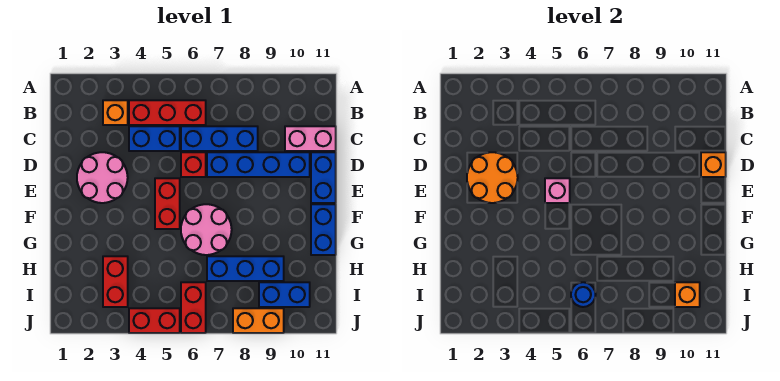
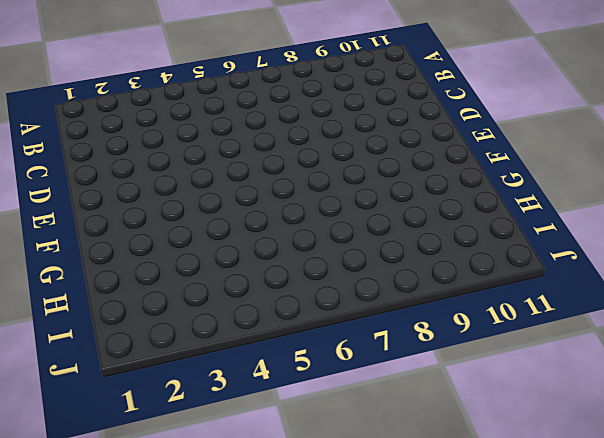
none -> orange brick B3 level 1
none -> red brick B4:B6 level 1
none -> blue brick C4:C5 level 1

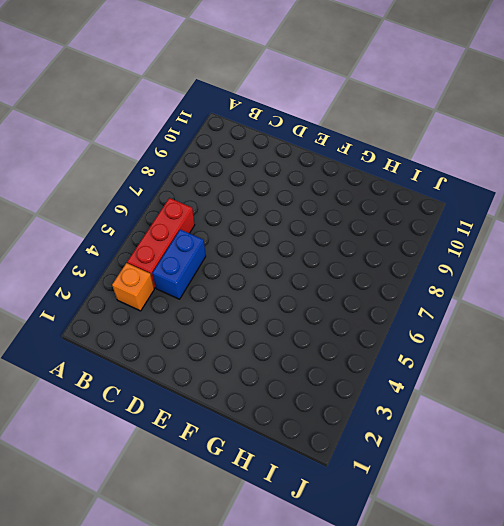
none -> blue brick C6:C8 level 1
none -> pink brick C10:C11 level 1
none -> pink round brick D2:E3 level 1

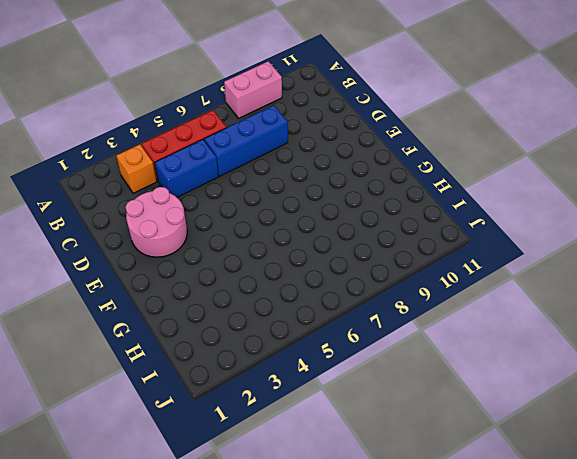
pink brick A8:A9 level 1 -> pink brick C10:C11 level 1
none -> red brick D6 level 1
none -> blue brick D7:D10 level 1
none -> blue brick D11:E11 level 1

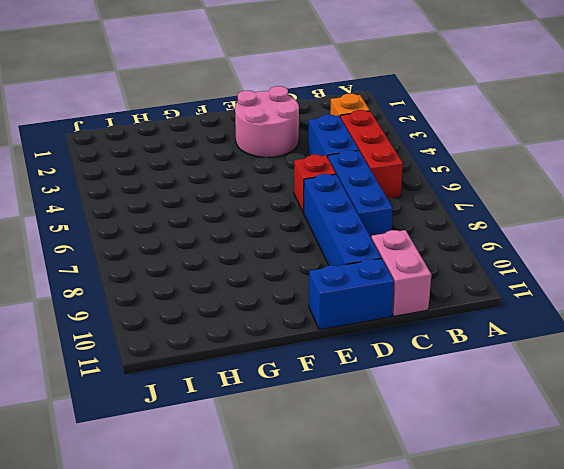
none -> red brick E5:F5 level 1
none -> pink round brick F6:G7 level 1
none -> blue brick F11:G11 level 1

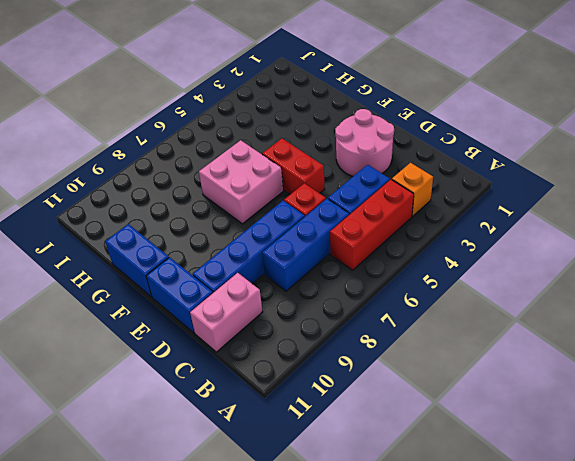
pink brick F6:G7 level 1 -> pink round brick F6:G7 level 1
none -> red brick H3:I3 level 1
none -> blue brick H7:H9 level 1
none -> red brick I6:J6 level 1

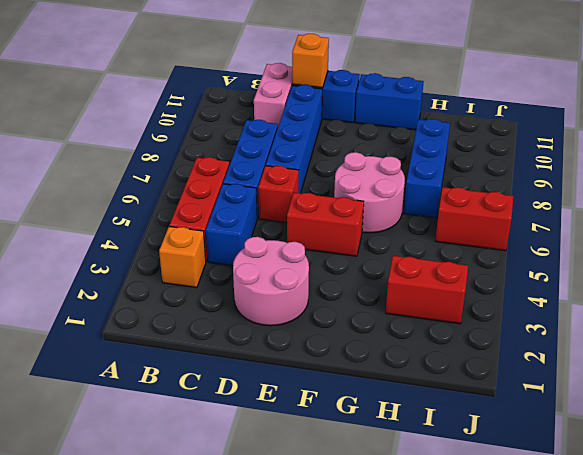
none -> blue brick I9:I10 level 1
none -> red brick J4:J5 level 1
none -> orange brick J8:J9 level 1

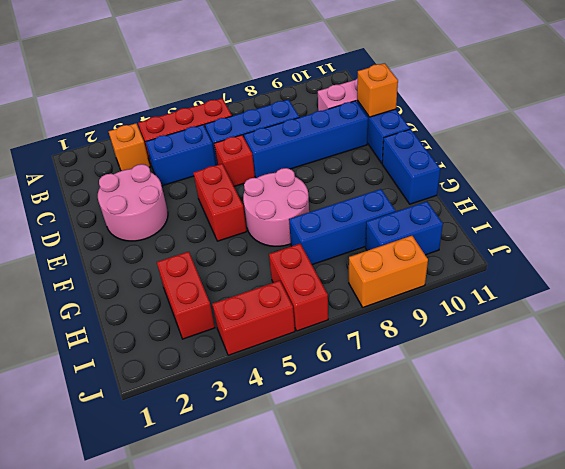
none -> orange round brick D2:E3 level 2
none -> pink brick E5 level 2
none -> blue round brick I6 level 2

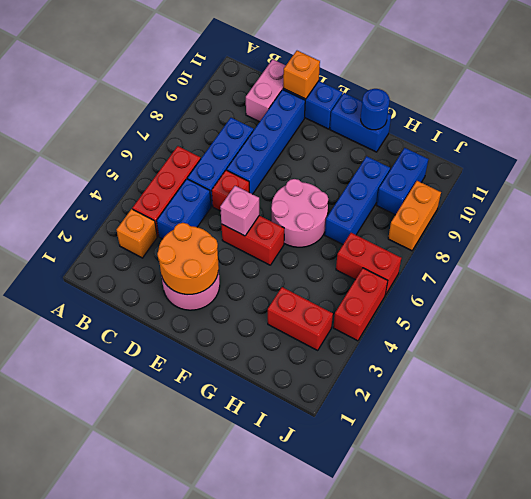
blue round brick G11 level 2 -> blue round brick I6 level 2
none -> orange brick I10 level 2

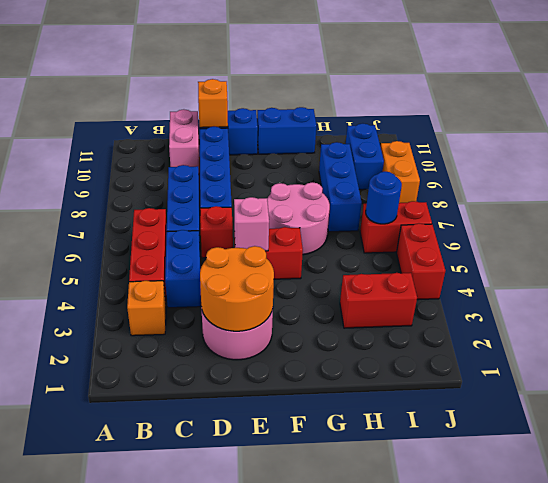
none -> orange brick I10 level 2

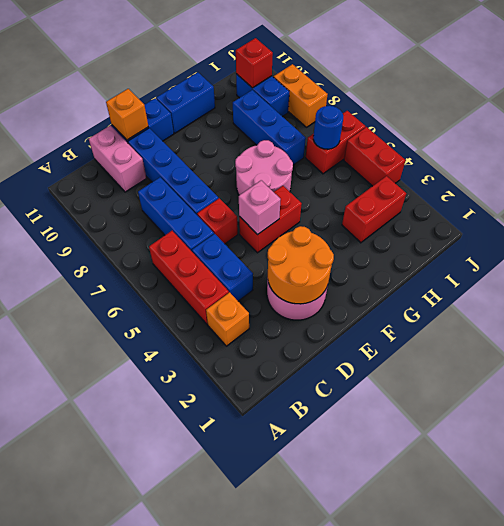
red brick I10 level 2 -> orange brick I10 level 2

